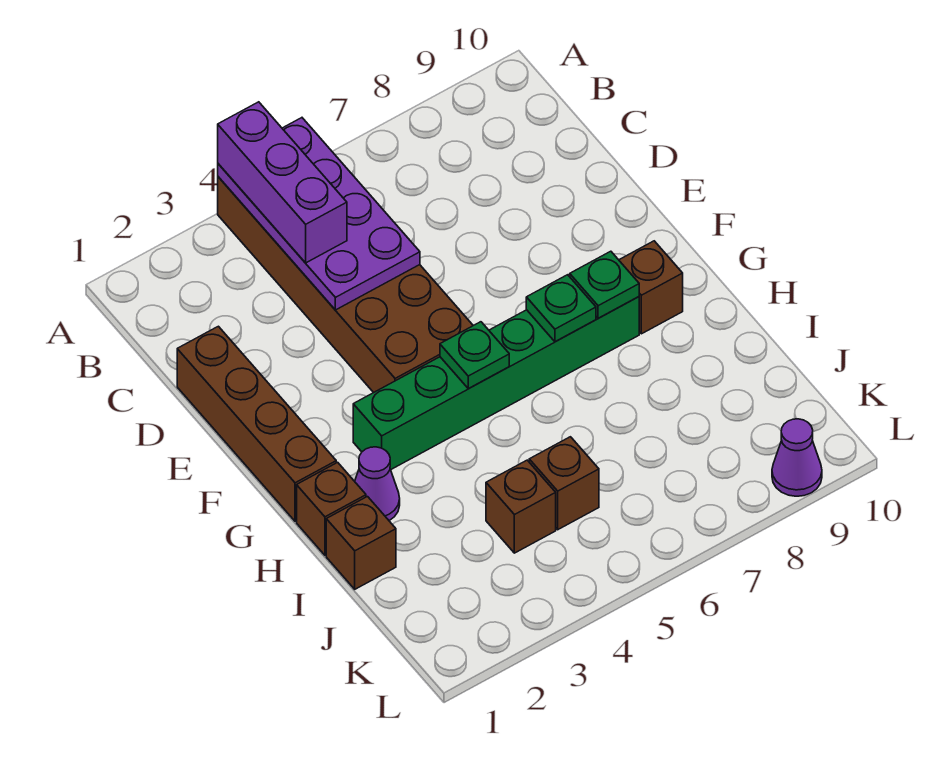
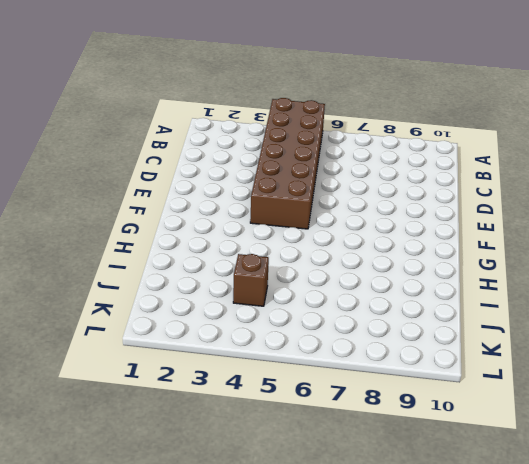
none -> brown brick D1:G1 level 1
none -> green brick G3:G8 level 1
none -> brown brick G9 level 1

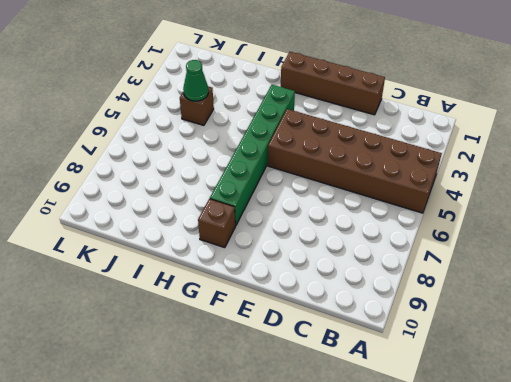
green cone J4 level 2 -> none
none -> brown brick H1 level 1
none -> purple cone H2 level 1
none -> brown brick I1 level 1

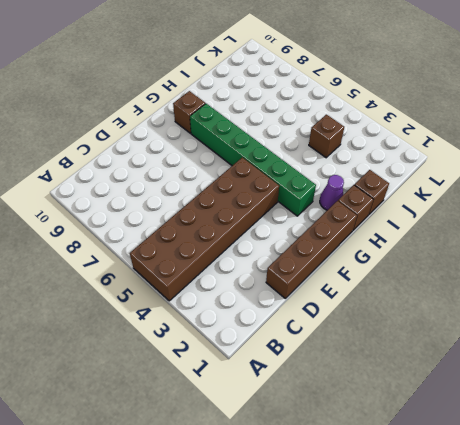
none -> brown brick J5 level 1
none -> purple cone L9 level 1
none -> purple plate A4:D5 level 2

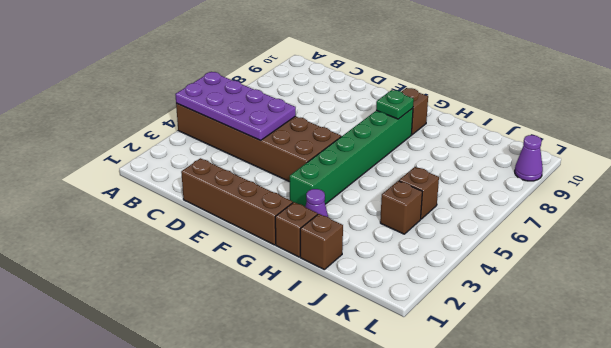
none -> green plate G5 level 2
none -> green plate G7 level 2
none -> purple brick A4:C4 level 3

